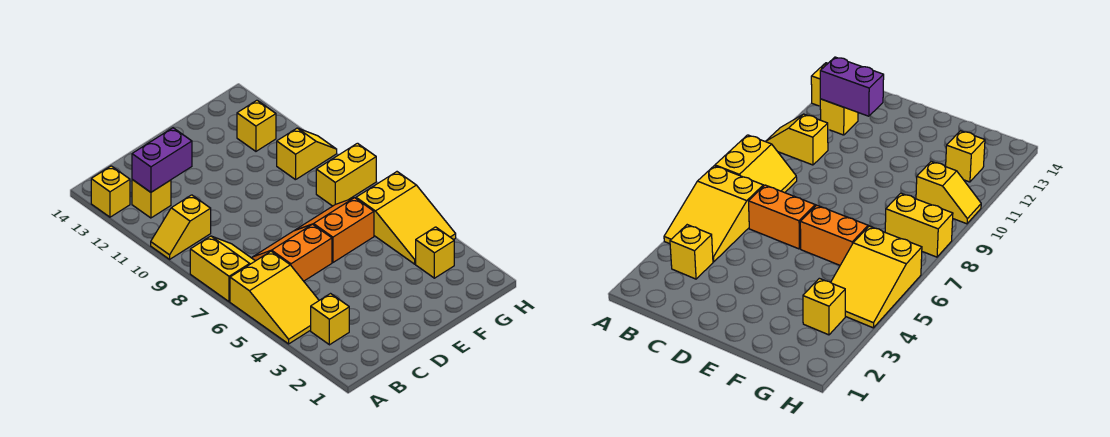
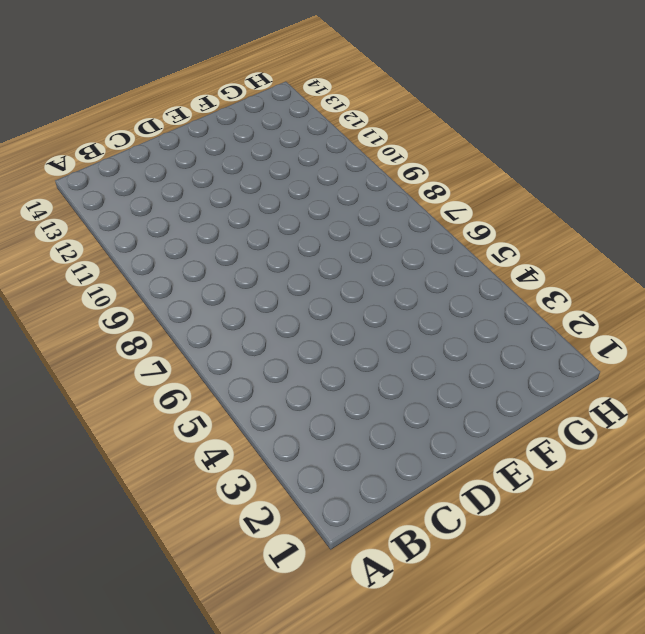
none -> yellow slope A4:B6 level 1 top 6
none -> yellow slope A7:B8 level 1 top A
none -> yellow slope A10:B10 level 1 top B

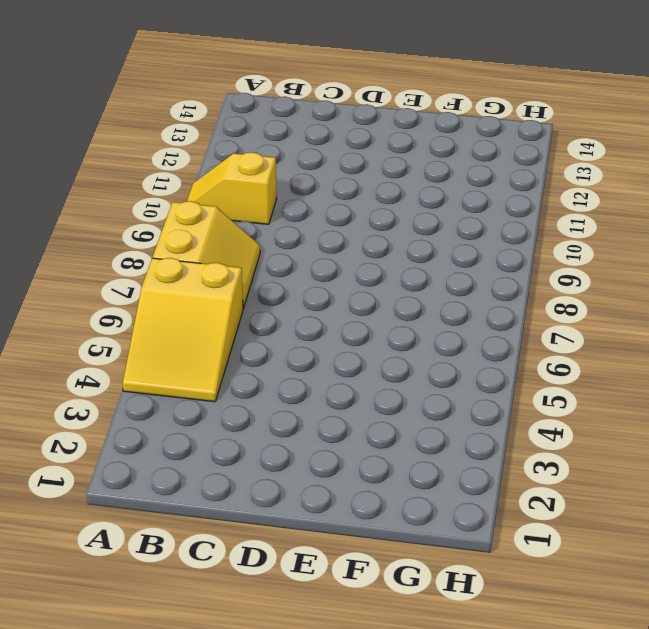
none -> yellow brick A13 level 1
none -> yellow brick B3 level 1
none -> yellow brick B12 level 1

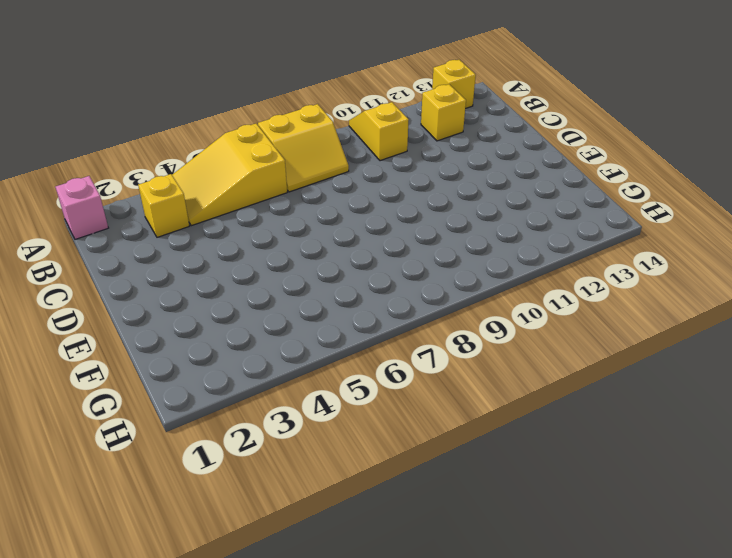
pink brick A1 level 1 -> none
none -> orange slope C6:D7 level 1 top 6
none -> orange slope E6:F7 level 1 top 6
none -> yellow brick G3 level 1

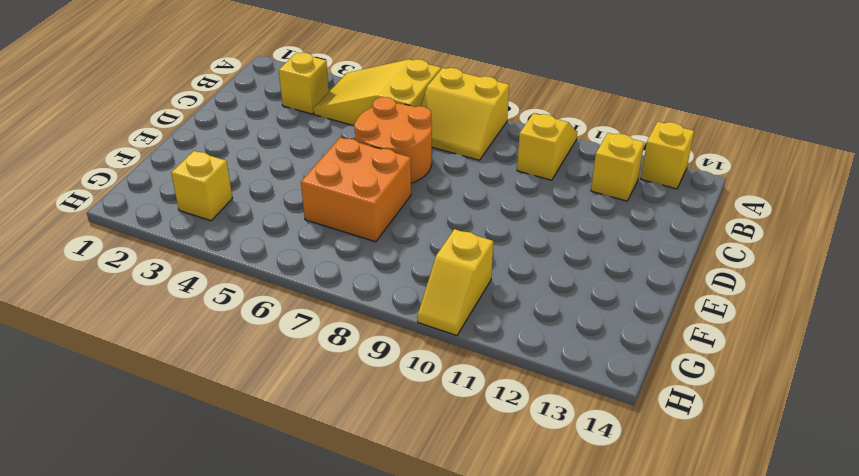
orange round brick C6:D7 level 1 -> orange slope C6:D7 level 1 top 6
orange brick E6:F7 level 1 -> orange slope E6:F7 level 1 top 6
none -> yellow slope G4:H6 level 1 top 6
none -> yellow brick G8:H8 level 1
none -> yellow brick G12 level 1

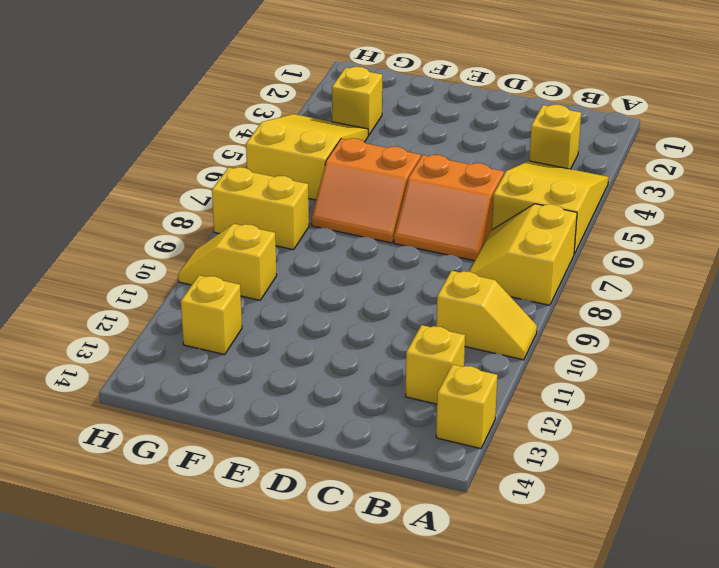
none -> purple brick B12:C12 level 2

